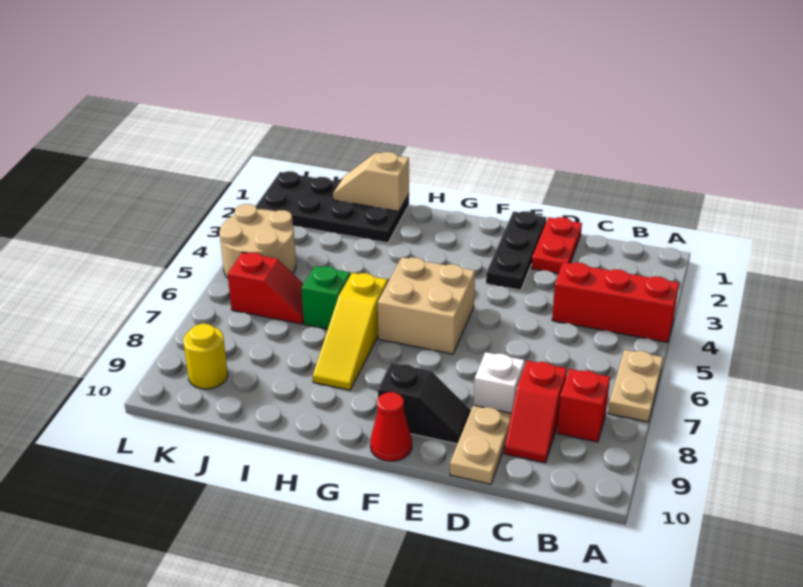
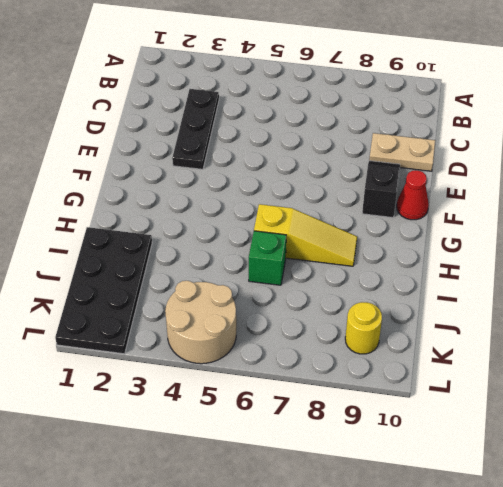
black plate C3:E3 level 1 -> black plate E1:E3 level 1
none -> red brick A4:C4 level 1
none -> tan plate A6:A7 level 1
none -> red brick B8 level 1

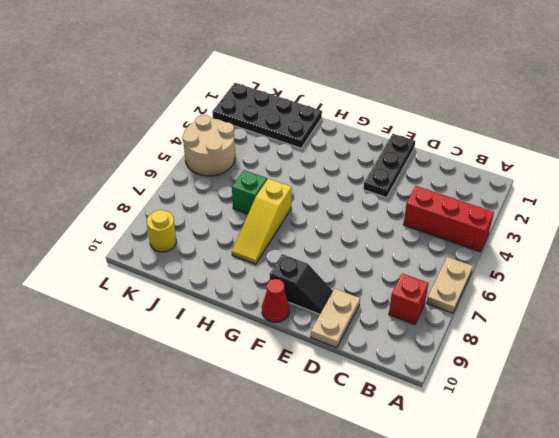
none -> red slope C8:C9 level 1 top 8
none -> red plate D1:D2 level 1
none -> white brick D8 level 1

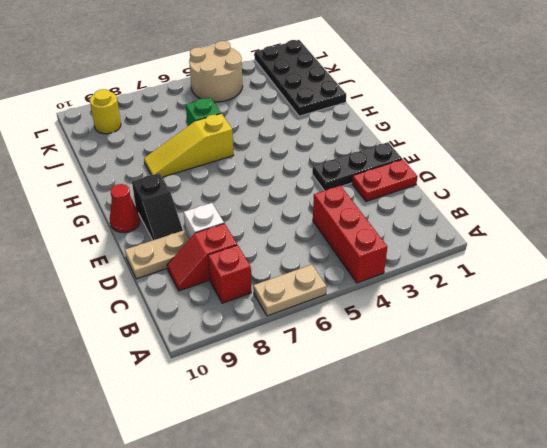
none -> tan brick F5:G6 level 1
none -> red slope J6:K6 level 1 top K
none -> tan slope I1:J1 level 2 top I

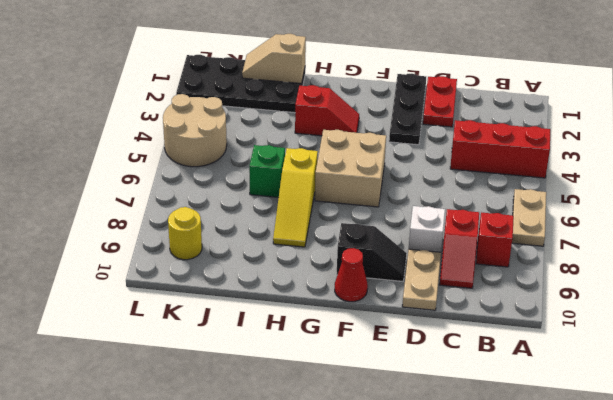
red slope G3:H3 level 1 top H -> red slope J6:K6 level 1 top K

